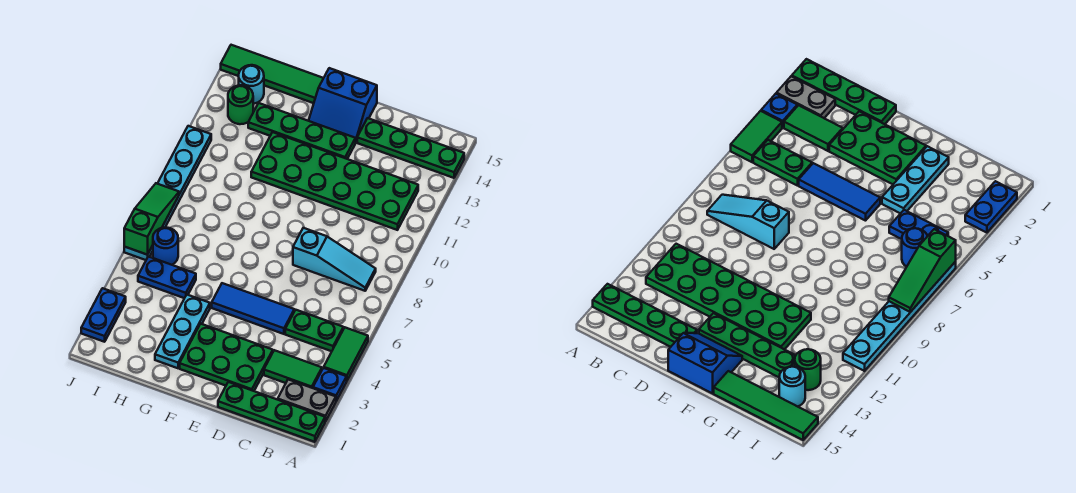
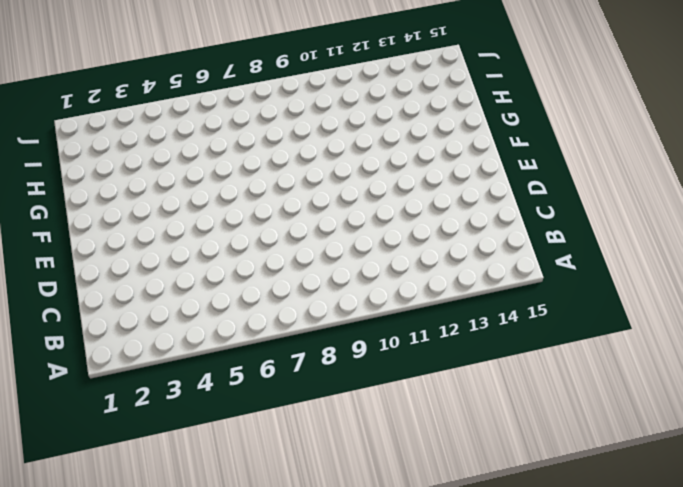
none -> green plate A1:D1 level 1
none -> grey plate A2:B2 level 1
none -> blue plate A3 level 1

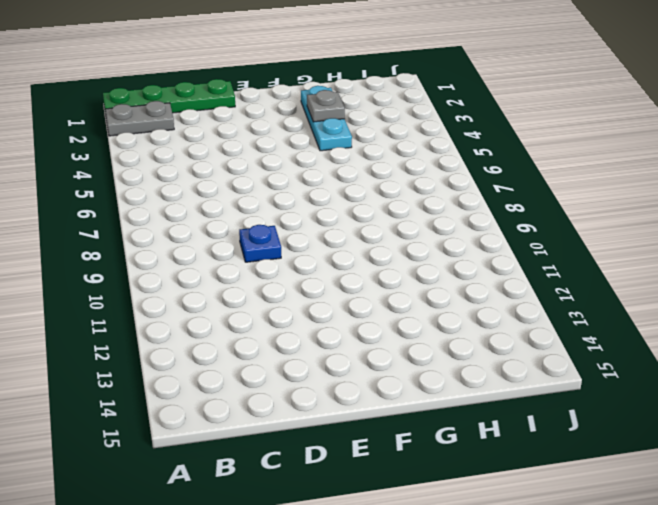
blue plate D9 level 1 -> blue plate A3 level 1
grey plate G3 level 2 -> none
none -> green tile A4:A5 level 1
none -> green plate A14:D14 level 1
none -> green tile B3:C3 level 1

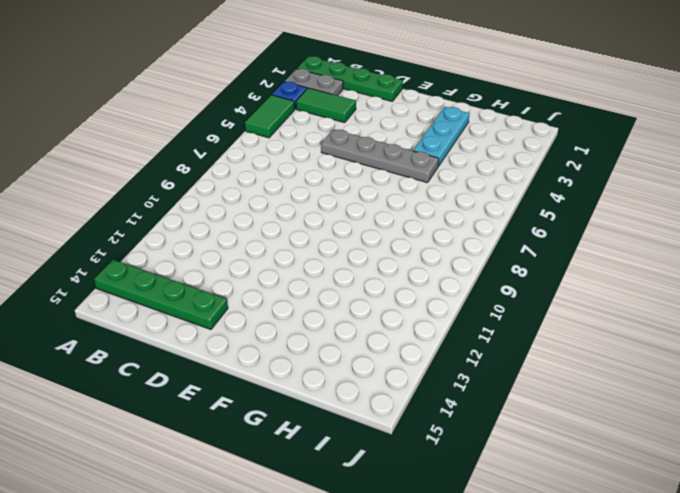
grey plate D5:G5 level 1 -> blue tile D5:F5 level 1
none -> green plate B5:C5 level 1
none -> cyan slope B8:D8 level 1 top D
none -> green plate B11:G12 level 1

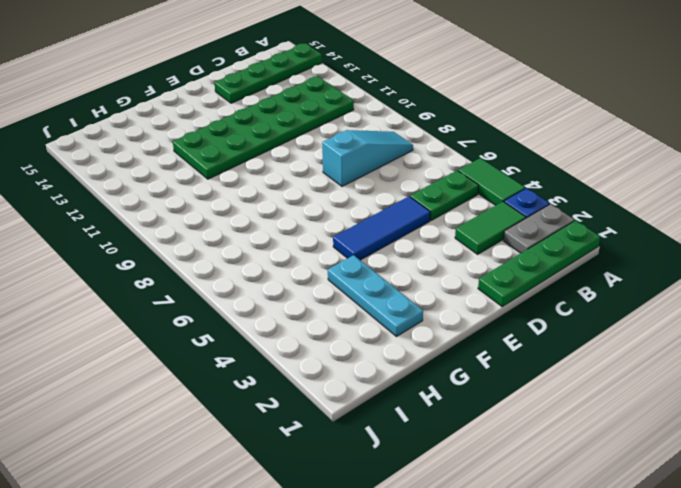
none -> green plate D2:F3 level 1
none -> green plate E13:H13 level 1
none -> blue slope E14:F15 level 1 top 15

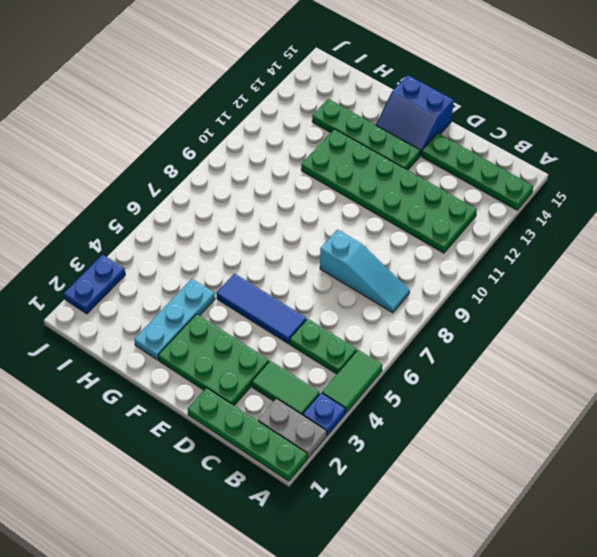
none -> green tile G15:J15 level 1
none -> blue plate H5:I5 level 1
none -> blue round brick I6 level 1

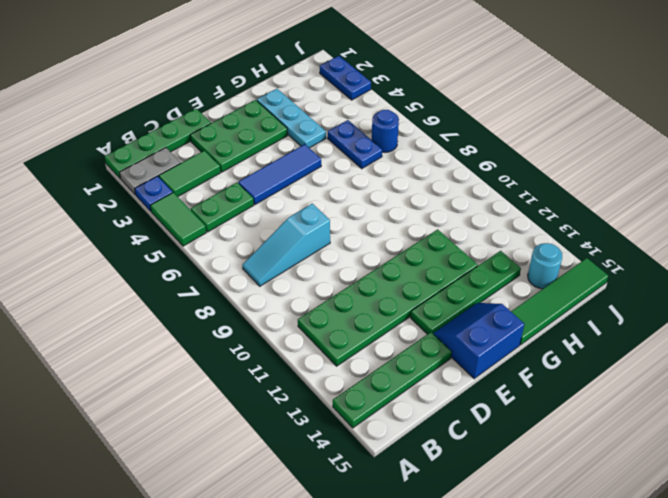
blue plate H5:H6 level 1 -> blue plate H5:I5 level 1
none -> green round brick I13 level 1
none -> cyan plate J6:J11 level 1
none -> green slope J6:J8 level 2 top 6

